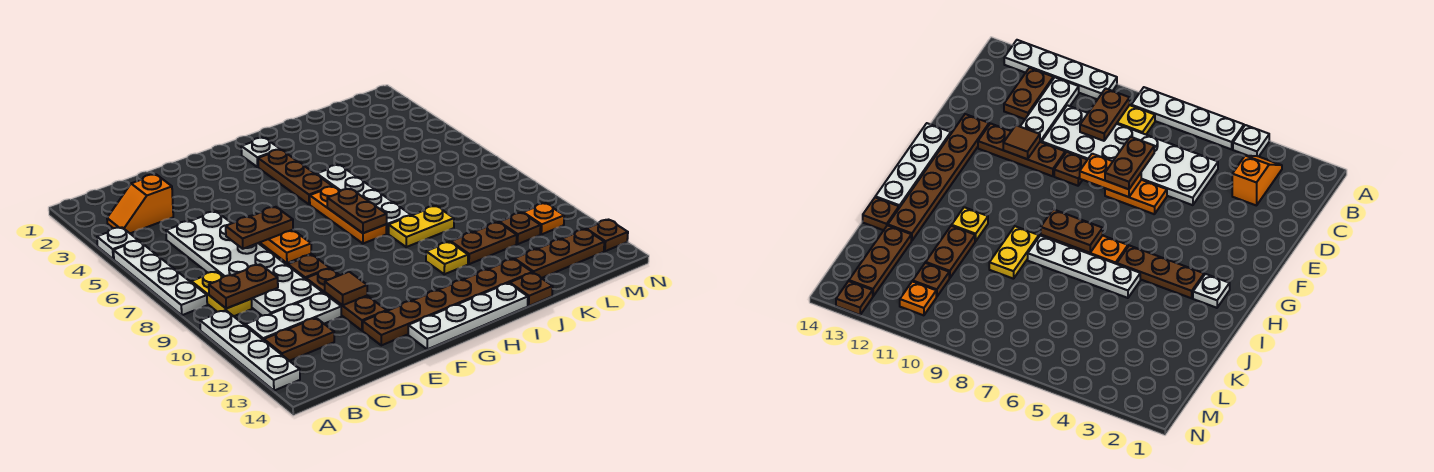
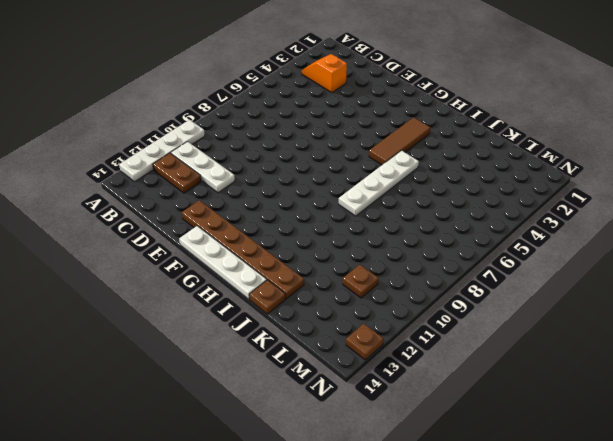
brown tile H3:H5 level 1 -> brown plate H3:H5 level 1
none -> white plate A4 level 1
none -> white plate A5:A8 level 1
none -> yellow plate B8:B9 level 1
none -> white plate C5:D10 level 1

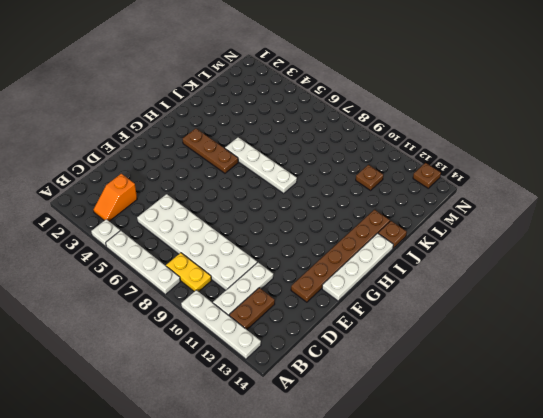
none -> orange plate E6:E7 level 1
none -> brown plate E9 level 1
none -> brown plate E10:E12 level 1
none -> white plate H2 level 1

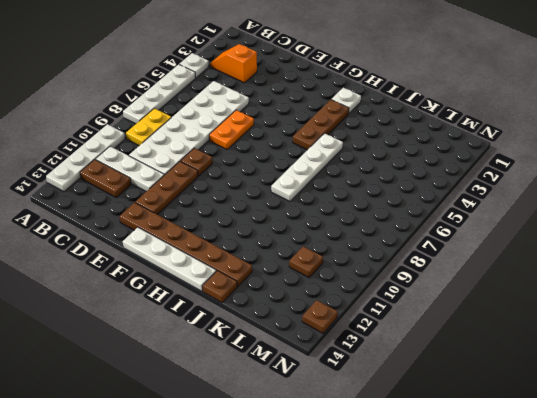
none -> orange plate H6:H8 level 1
none -> yellow plate I9:J9 level 1
none -> yellow plate I11 level 1
none -> brown plate J11:K11 level 1

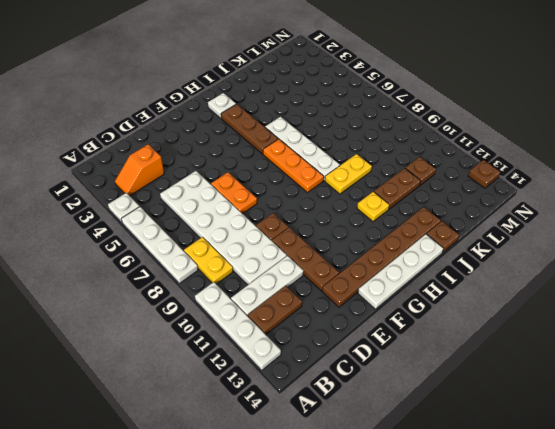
none -> brown plate K13:M13 level 1
none -> orange plate M11 level 1
none -> brown plate B9:C9 level 2
none -> orange plate E7:E8 level 2

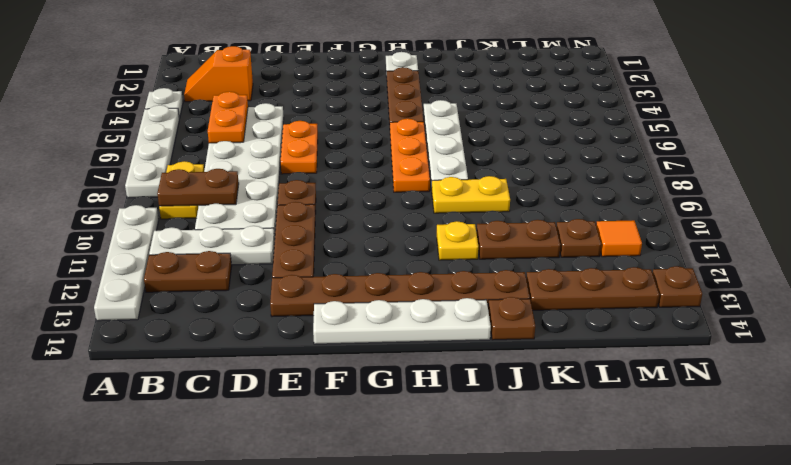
orange plate C5:C6 level 2 -> orange plate E7:E8 level 2
orange tile M11 level 1 -> orange plate M11 level 1
none -> brown tile E11 level 2
none -> brown plate H7:H8 level 2
none -> brown plate D7:E7 level 3

